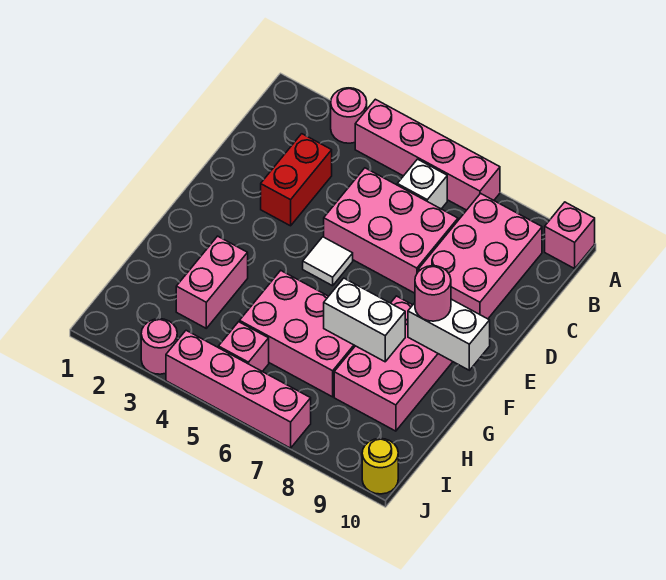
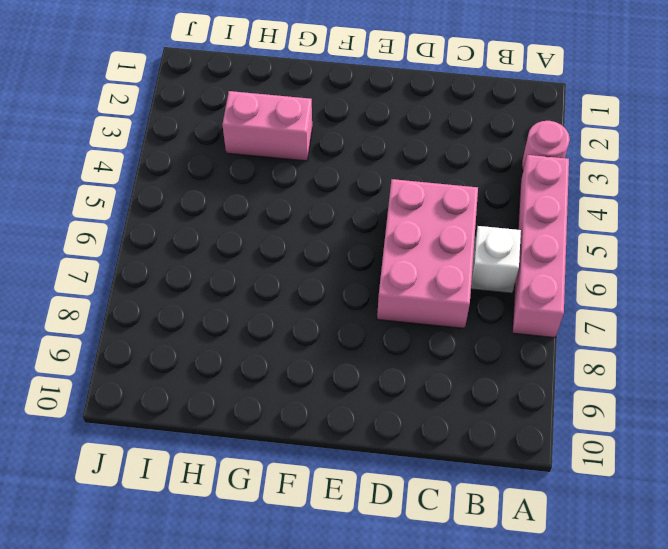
none -> pink brick A10 level 1
none -> pink brick B8:D9 level 1
none -> red brick C3:D3 level 1

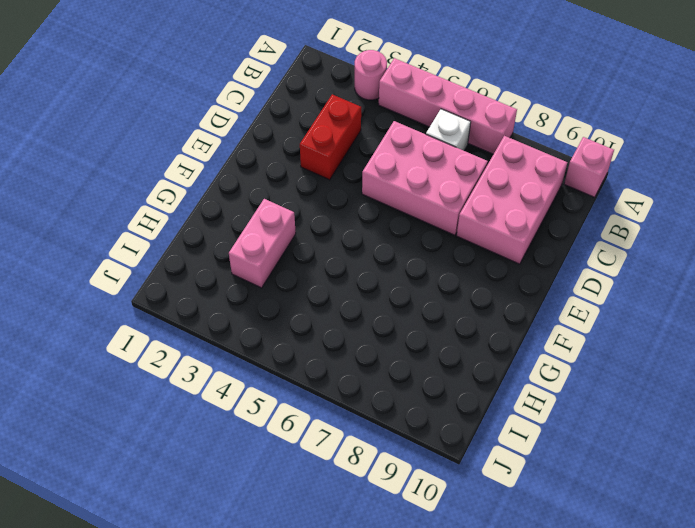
none -> white tile E5 level 1
none -> pink brick F8:H9 level 1
none -> pink brick G5:H7 level 1

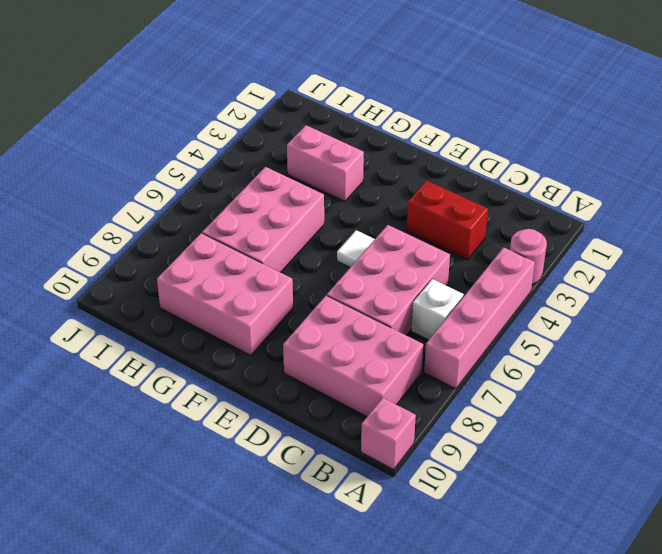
none -> pink brick I5 level 1
none -> pink round brick J3 level 1
none -> pink brick J4:J7 level 1

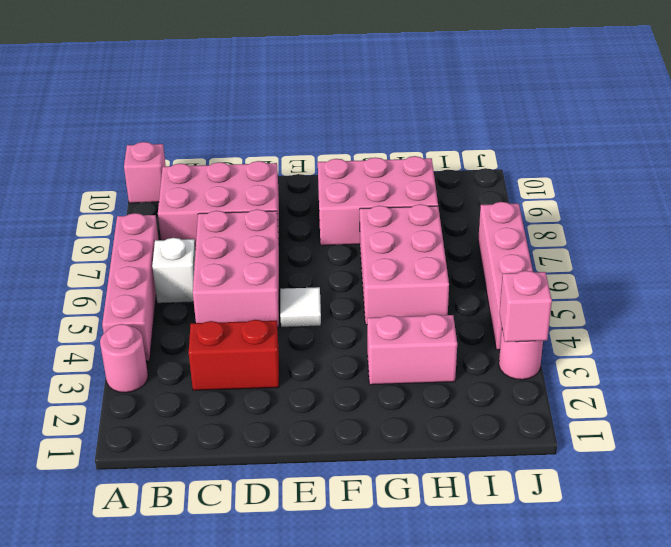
pink brick J3 level 2 -> pink brick I5 level 1
none -> yellow round brick J10 level 1
none -> white brick F9:F10 level 2
none -> white brick G7:G8 level 2

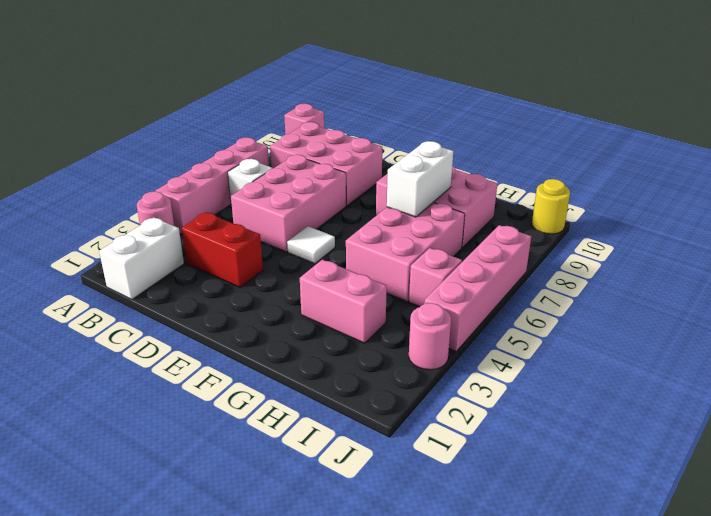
white brick B1:B2 level 1 -> white brick F9:F10 level 2
none -> pink round brick F9 level 3

